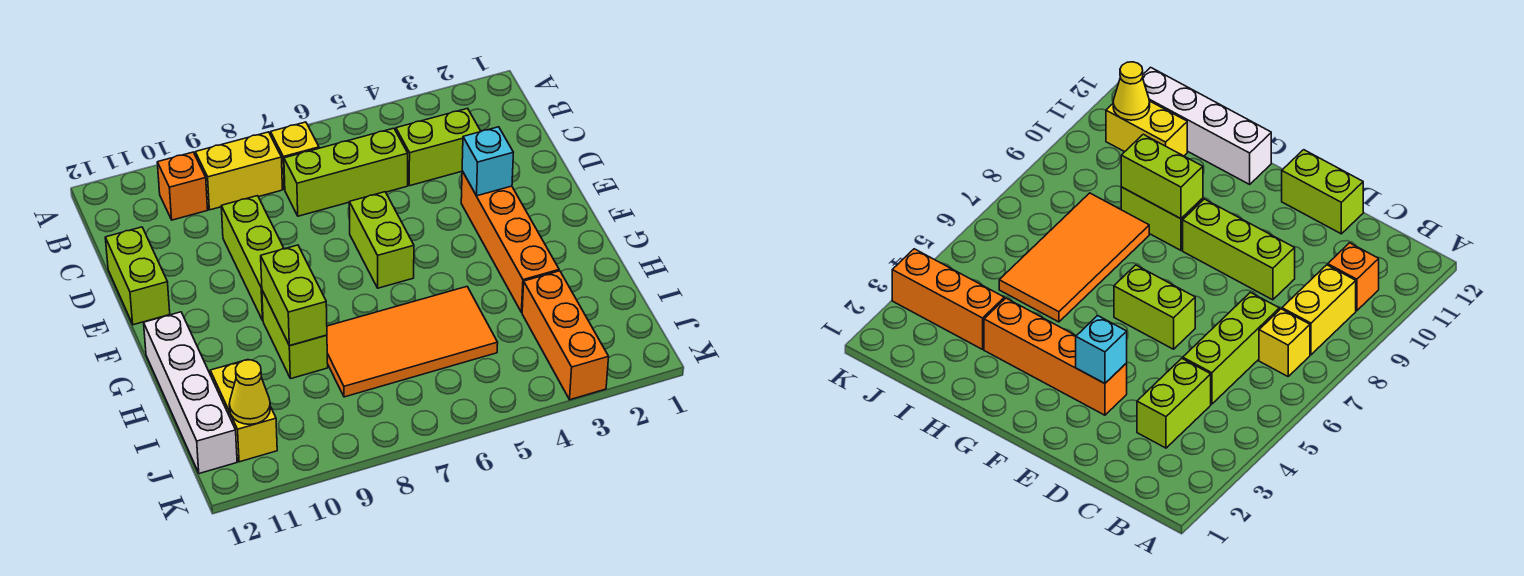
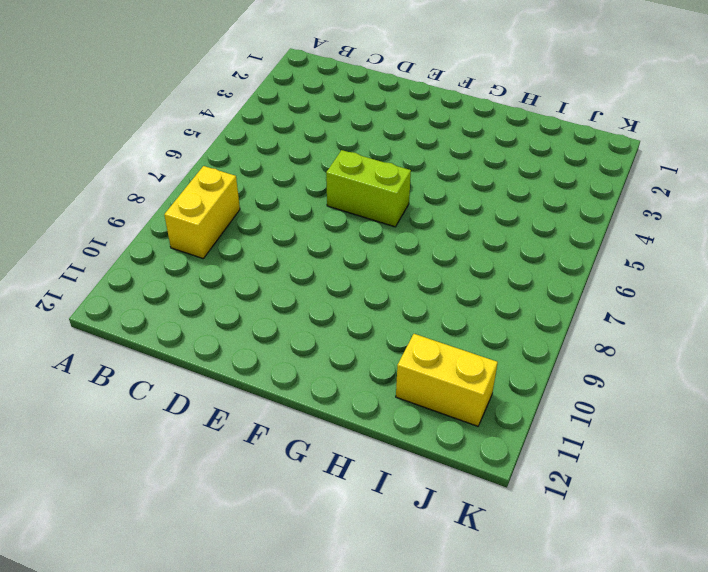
none -> yellow brick B7 level 1
none -> orange brick B10 level 1
none -> lime brick C3:C4 level 1

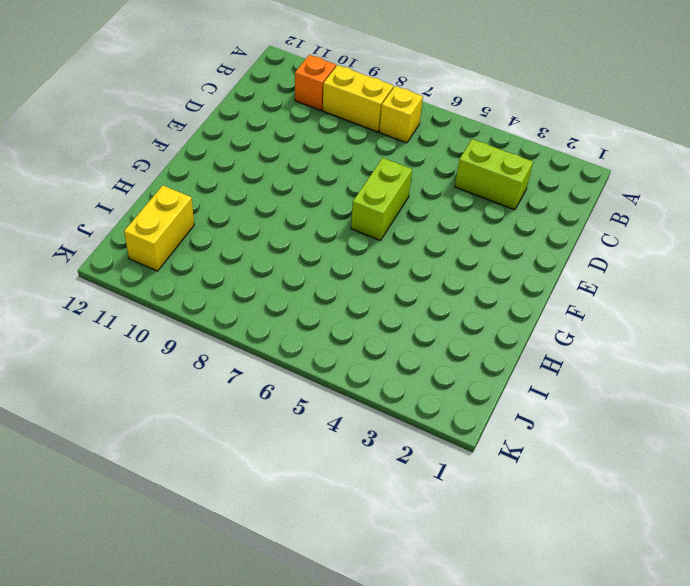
none -> lime brick C5:C7 level 1
none -> lime brick D9:F9 level 1
none -> lime brick D12:E12 level 1

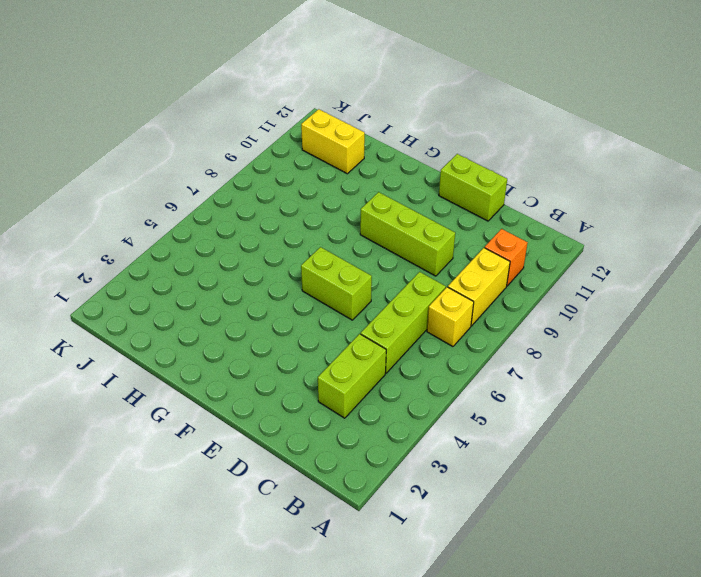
none -> orange brick E3:H3 level 1
none -> lime brick G9:H9 level 1
none -> white brick G12:J12 level 1

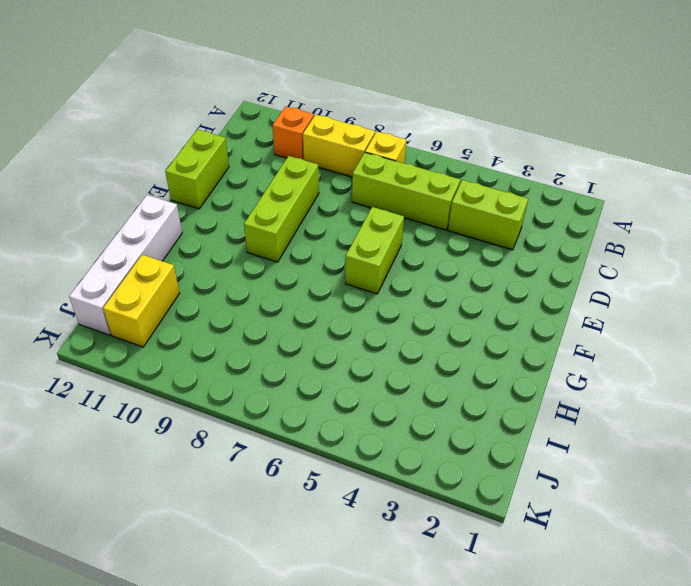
none -> orange brick E3:H3 level 1
none -> lime brick G9:H9 level 1
none -> orange tile H5:I8 level 1

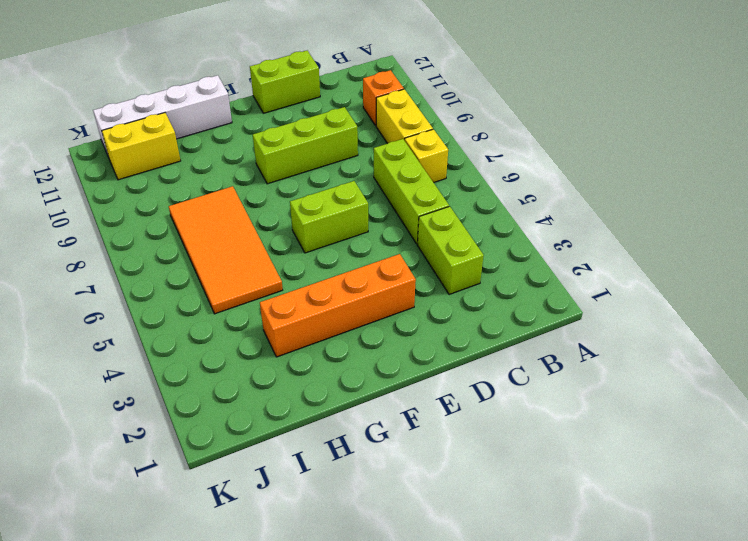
none -> lime brick G9:H9 level 1
none -> orange brick I3:K3 level 1
none -> cyan brick E3 level 2

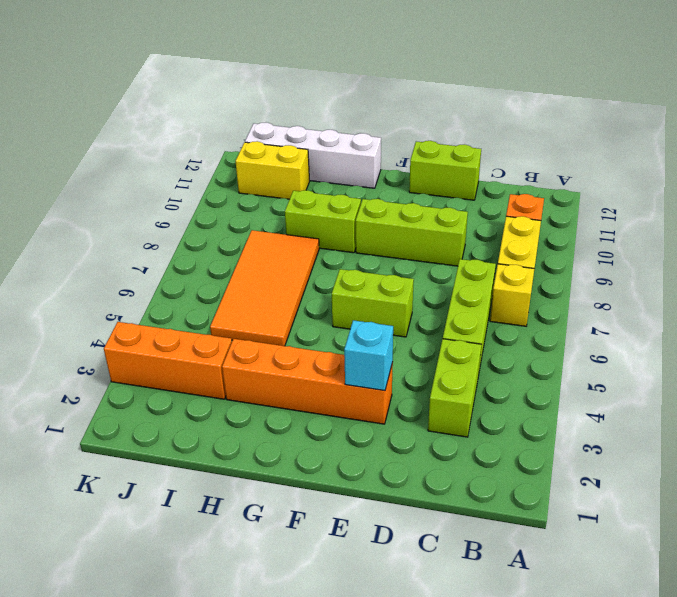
none -> lime brick G9:H9 level 2
none -> yellow cone J11 level 2

